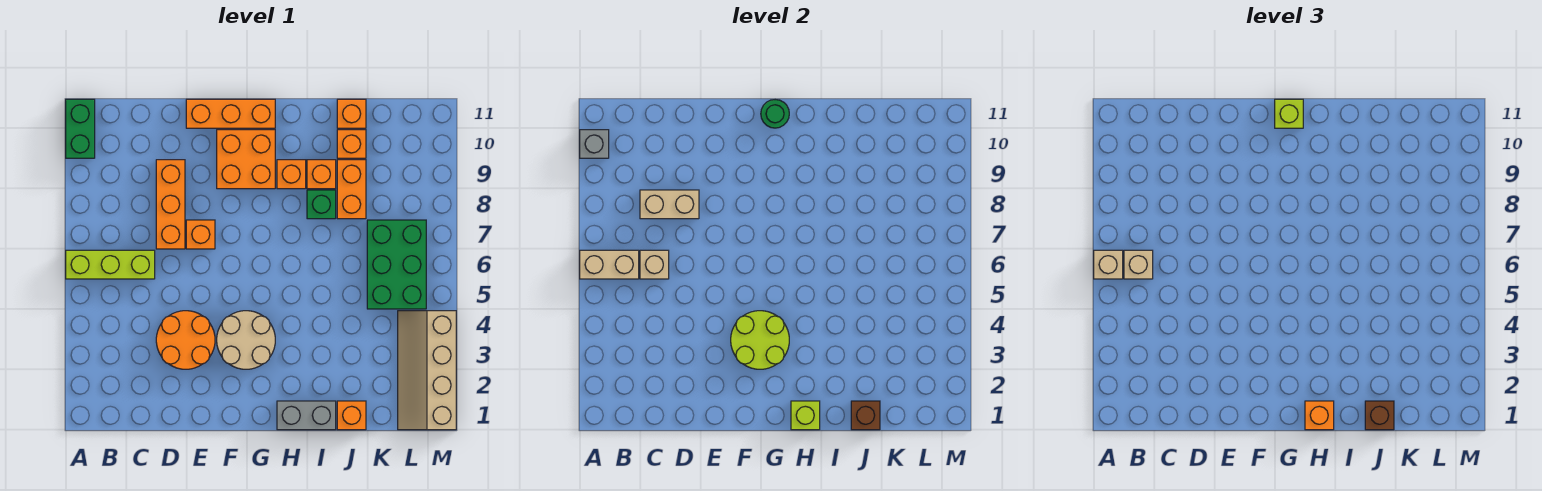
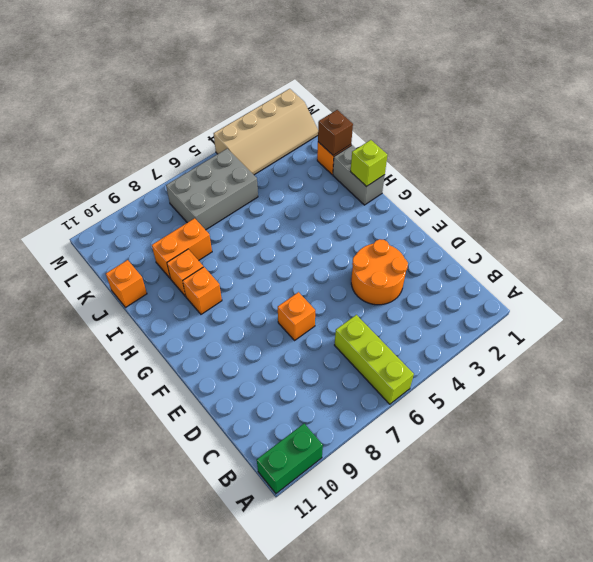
grey brick K5:L7 level 1 -> green brick K5:L7 level 1
none -> orange brick D7:D9 level 1
none -> orange brick E11:G11 level 1
none -> tan round brick F3:G4 level 1
none -> orange brick F9:G10 level 1

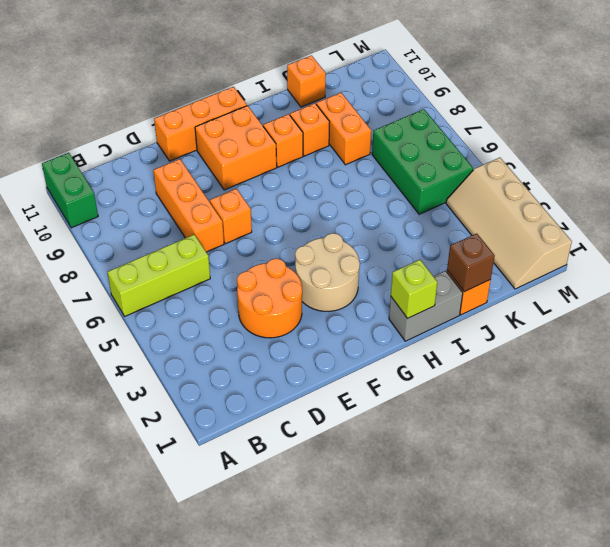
none -> green brick I8 level 1
none -> orange brick J10 level 1
none -> tan brick A6:B6 level 2
none -> grey brick A10 level 2

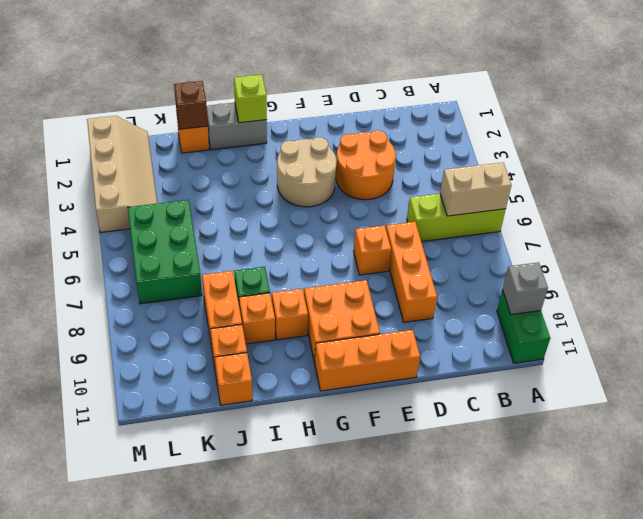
none -> tan brick C6 level 2
none -> tan brick C8:D8 level 2
none -> lime round brick F3:G4 level 2
none -> green round brick G11 level 2

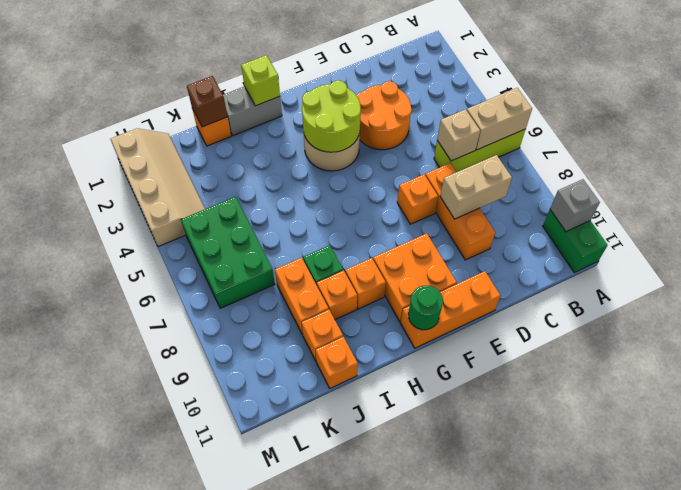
none -> tan brick A6 level 3
none -> tan brick B6 level 3
none -> lime brick G11 level 3
none -> orange brick H1 level 3

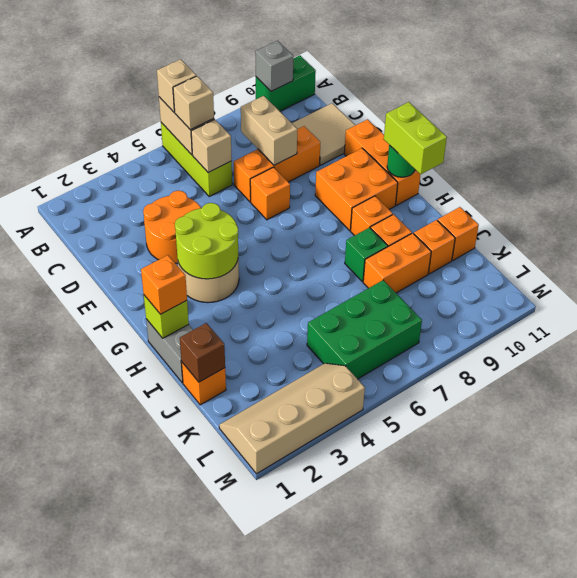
tan tile C10:D11 level 1 -> none
lime brick G11:H11 level 3 -> lime brick G11 level 3
none -> brown brick J1 level 3

